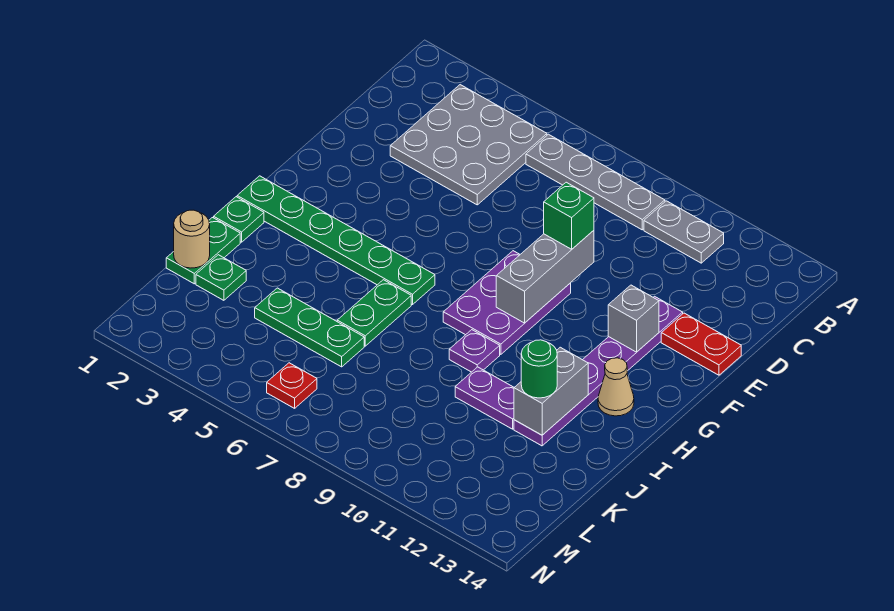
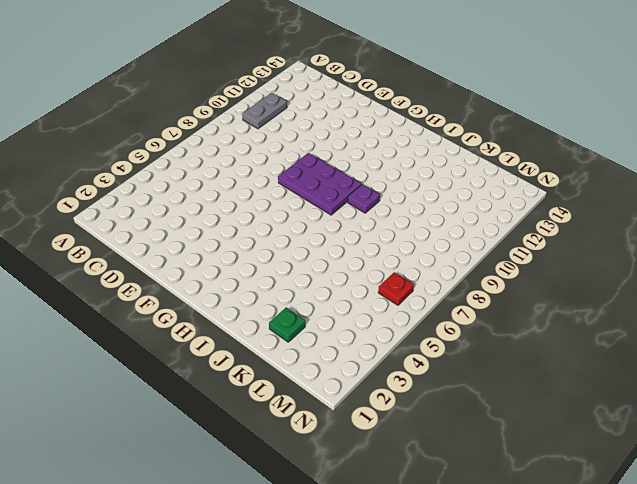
none -> grey plate B3:D5 level 1
none -> grey plate B6:B9 level 1
none -> purple plate E12:J12 level 1

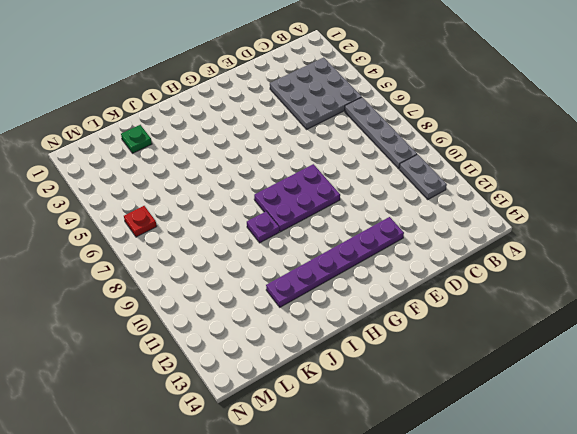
none -> red plate E13:E14 level 1
none -> green plate H1:H6 level 1
none -> tan cone H13 level 1

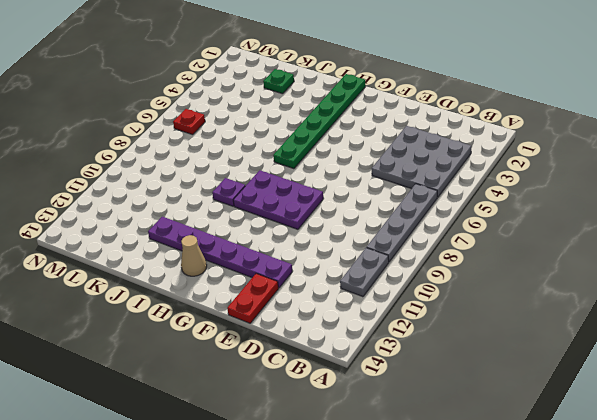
none -> green plate I1 level 1
none -> green plate I6:J6 level 1
none -> green plate J1:K1 level 1

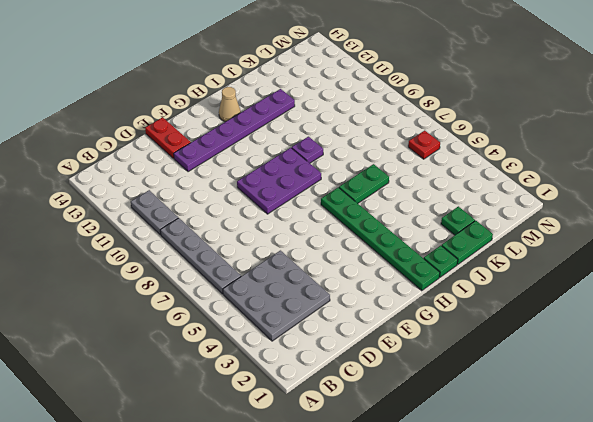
none -> purple plate J10:J11 level 1
none -> green plate K4:K6 level 1
none -> grey brick E9:G9 level 2

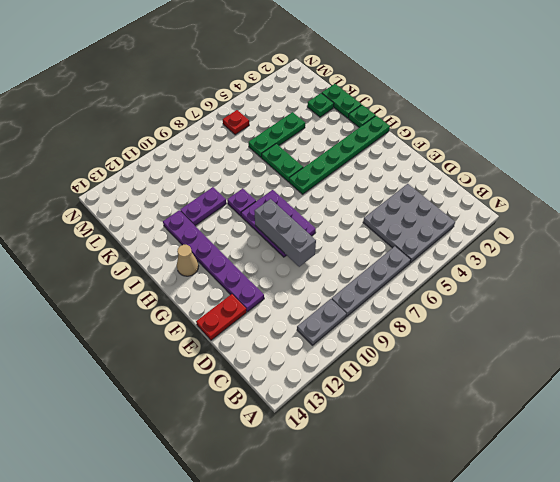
none -> grey brick F12 level 2
none -> grey brick I12:J12 level 2
none -> tan round brick K1 level 2

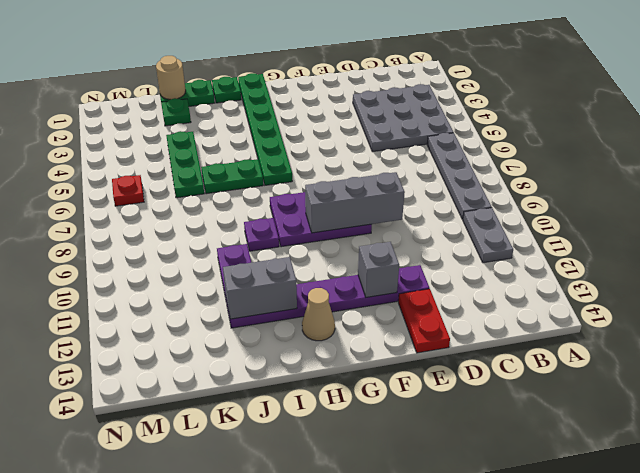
none -> green brick E9 level 3
none -> green round brick J12 level 3

